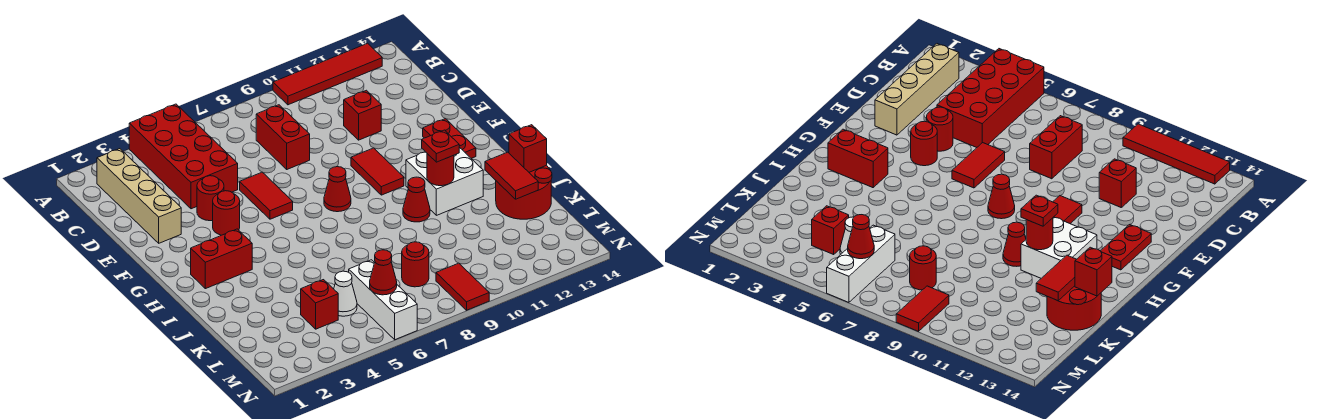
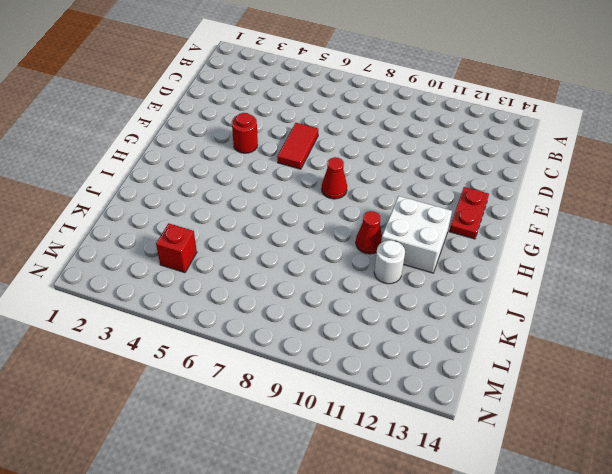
white round brick J11 level 1 -> none
none -> red brick A4:D5 level 1
none -> red tile A10:A13 level 1
none -> tan brick B2:E2 level 1

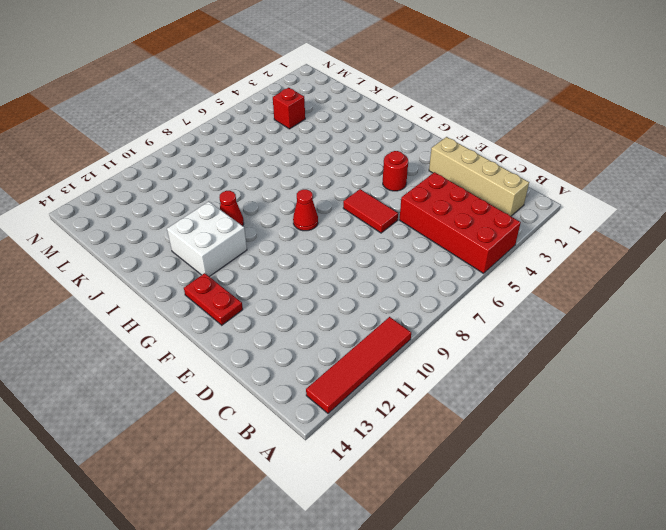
none -> red brick C8:D8 level 1
none -> red brick D11 level 1
none -> red round brick E4 level 1

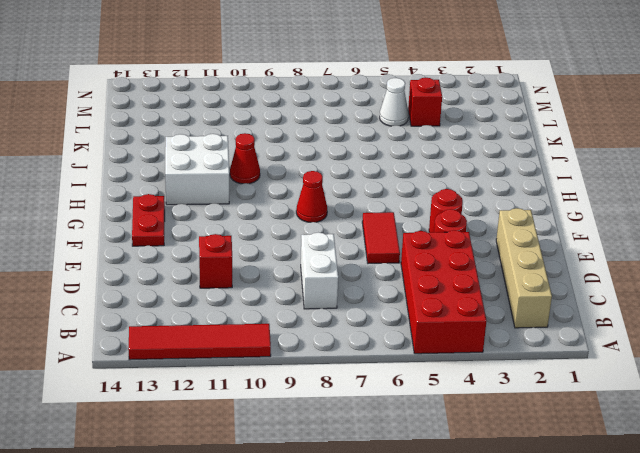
white brick C8:D8 level 1 -> red brick C8:D8 level 1
none -> red tile F10:G10 level 1
none -> red brick H2:H3 level 1
none -> red round brick J13:K14 level 1

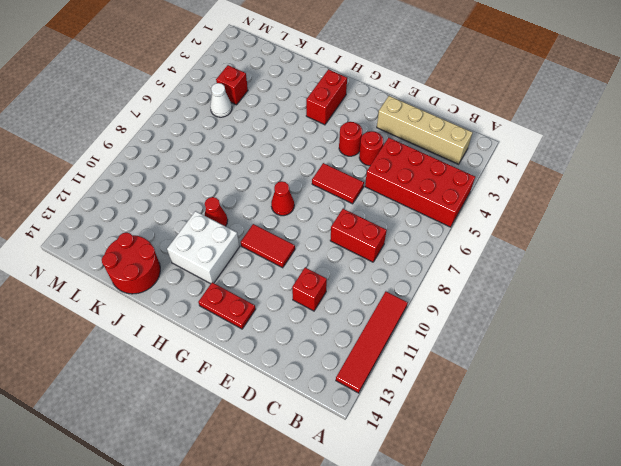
none -> white brick L6:N6 level 1
none -> red round brick L8 level 1
none -> red tile M9:N9 level 1

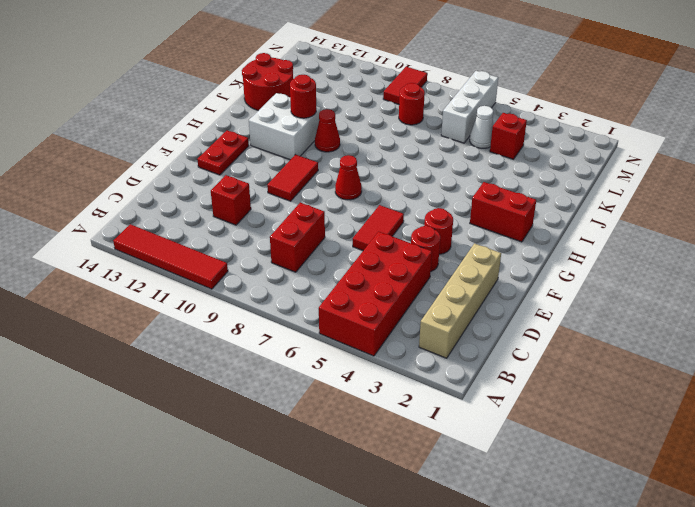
none -> red tile J13:K13 level 2
none -> red brick J14 level 2
none -> red cone M6 level 2

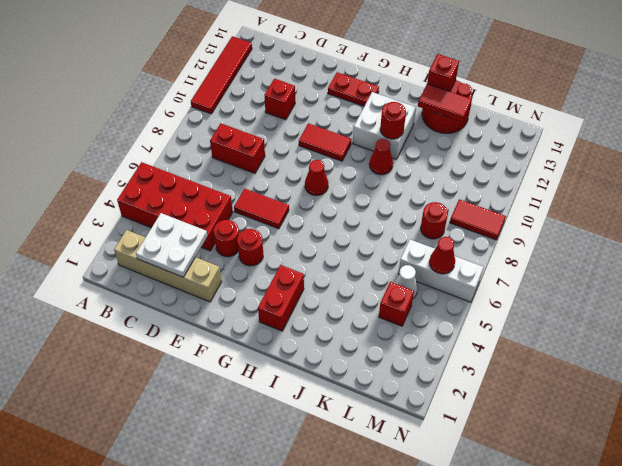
white plate C2:D3 level 2 -> none
none -> red plate I11 level 3

